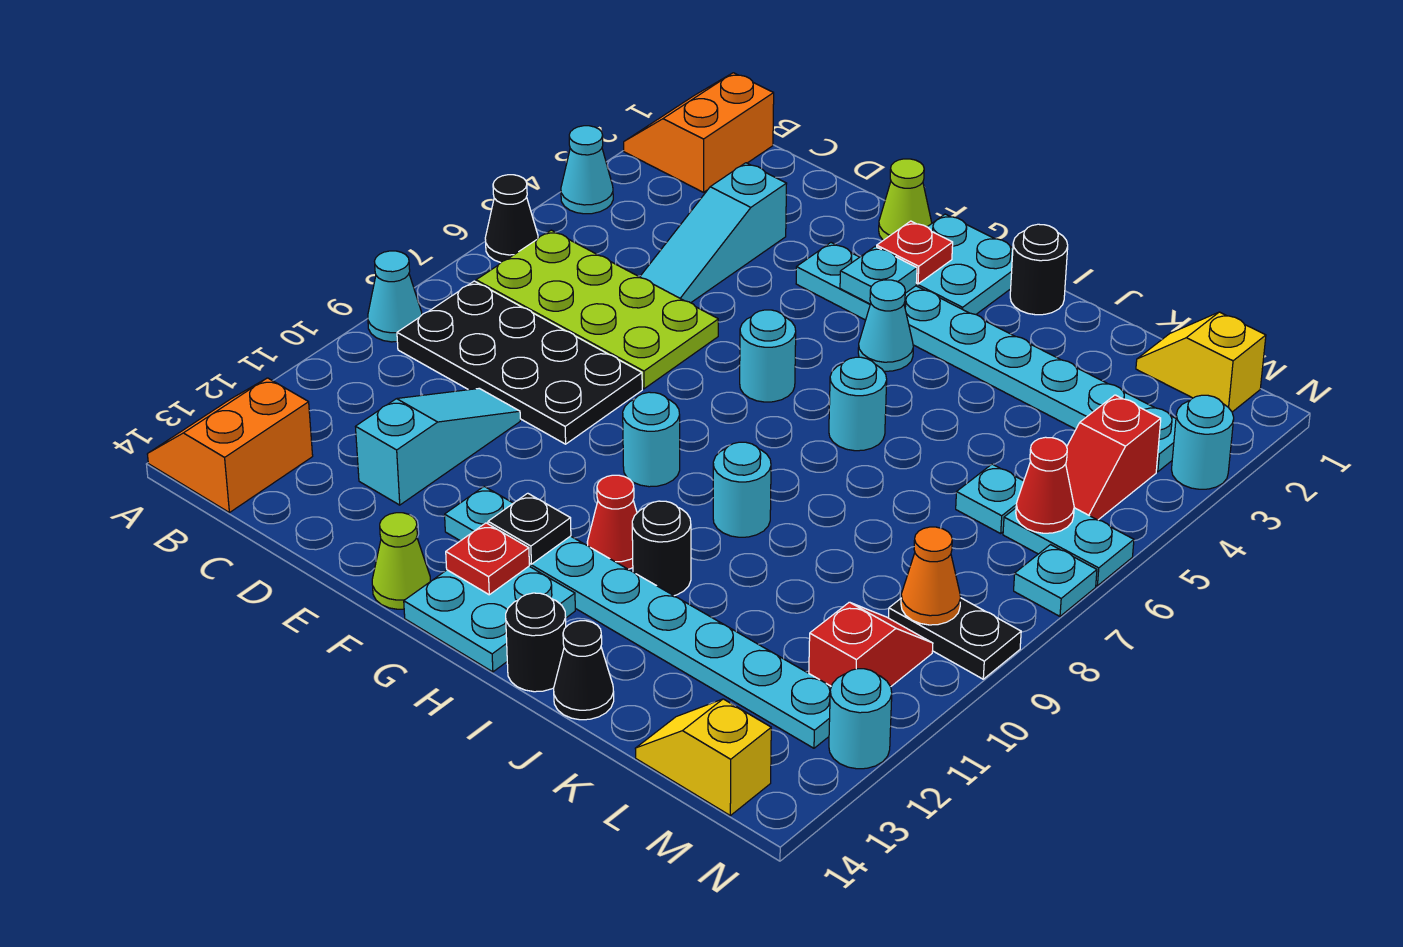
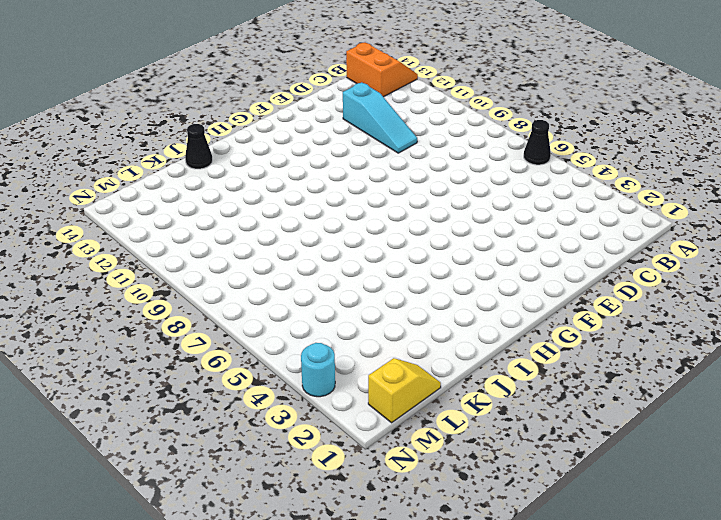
none -> orange slope A1:B2 level 1 top B
none -> cyan cone A4 level 1
none -> cyan cone A9 level 1
none -> lime plate B6:E7 level 1

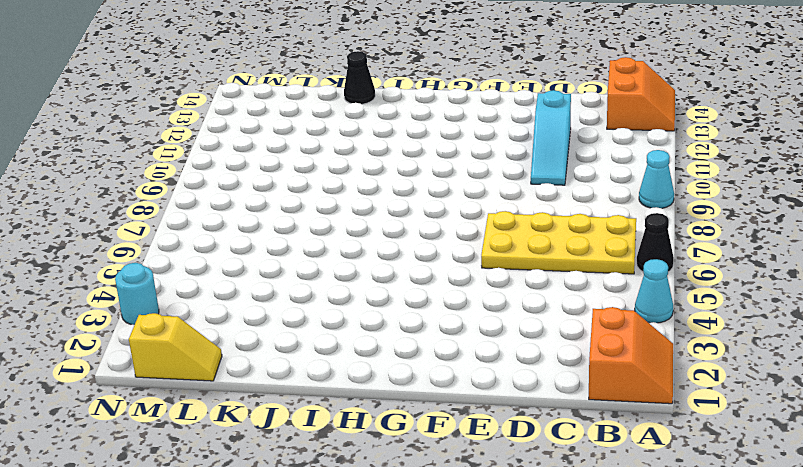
yellow plate B6:E7 level 1 -> lime plate B6:E7 level 1
none -> black plate B8:E9 level 1
none -> cyan slope D3:D5 level 1 top 3
none -> lime cone F1 level 1
none -> cyan plate F3:M3 level 1

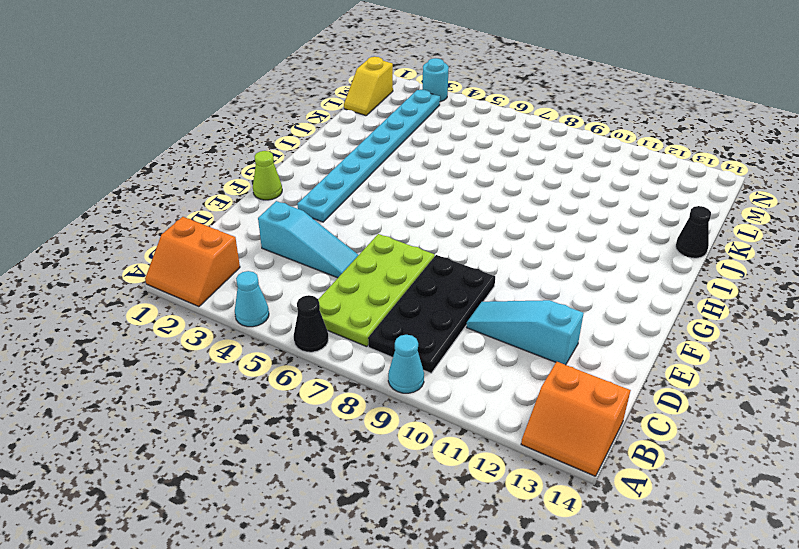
none -> cyan plate F12:M12 level 1
none -> lime cone F14 level 1
none -> cyan plate G1:H2 level 1
none -> cyan round brick G6 level 1

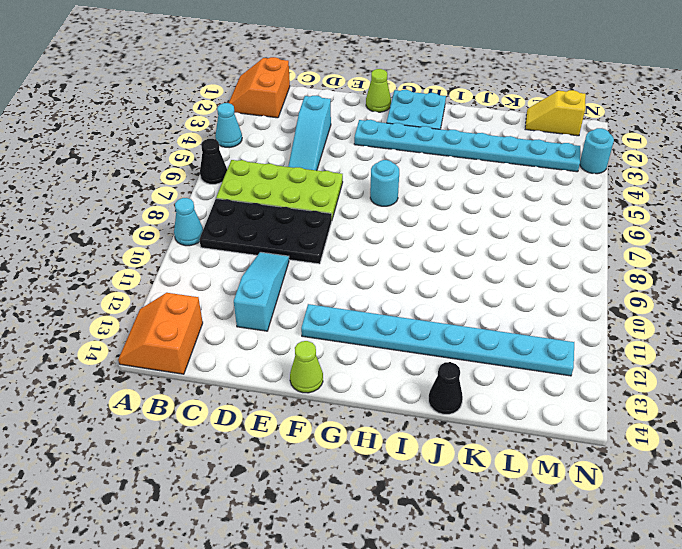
none -> cyan round brick G9 level 1
none -> cyan plate G13:H14 level 1
none -> cyan cone H4 level 1
none -> red cone H11 level 1

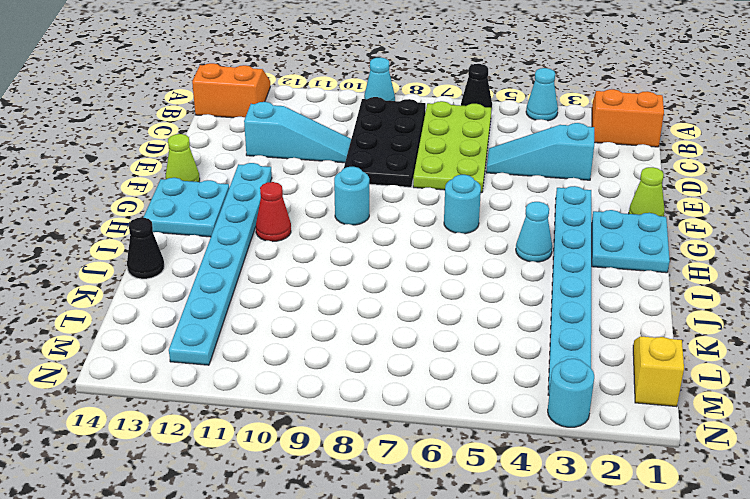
none -> black round brick I1 level 1
none -> cyan round brick I6 level 1
none -> cyan round brick I9 level 1
none -> black round brick I11 level 1

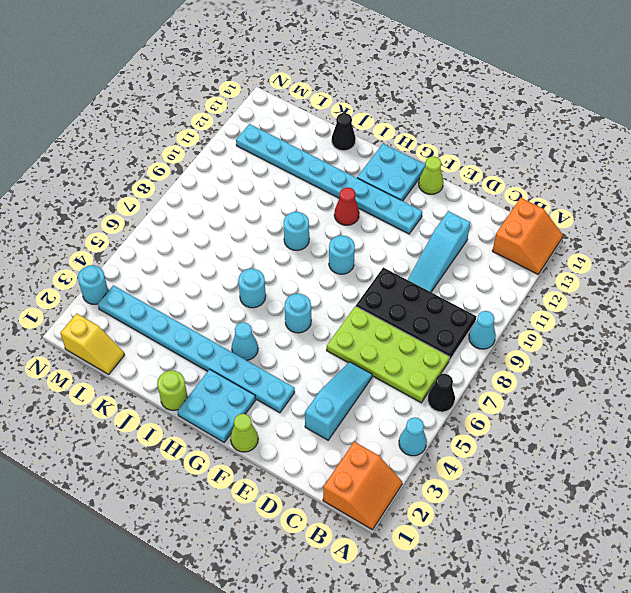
lime round brick I1 level 1 -> black round brick I1 level 1
none -> black round brick I11 level 1
none -> black round brick I14 level 1
none -> cyan plate L6 level 1
none -> yellow slope L14:M14 level 1 top M

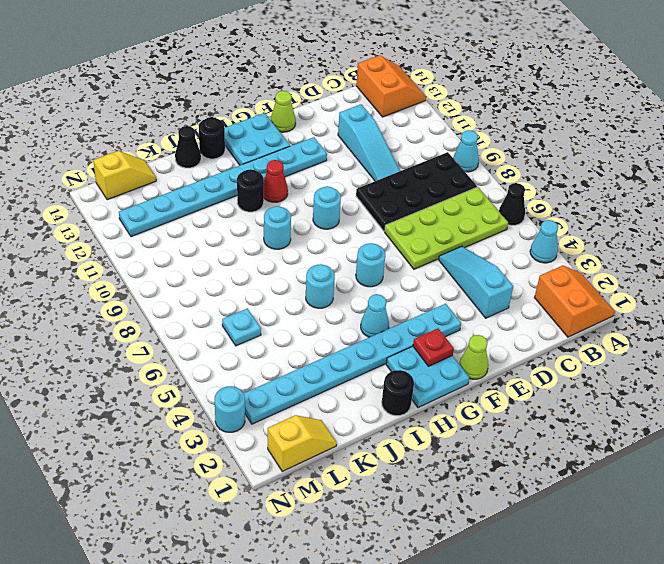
none -> red slope M4:M5 level 1 top 4
none -> cyan plate M6:N6 level 1
none -> black plate M9:N9 level 1
none -> red slope M10:M11 level 1 top 11

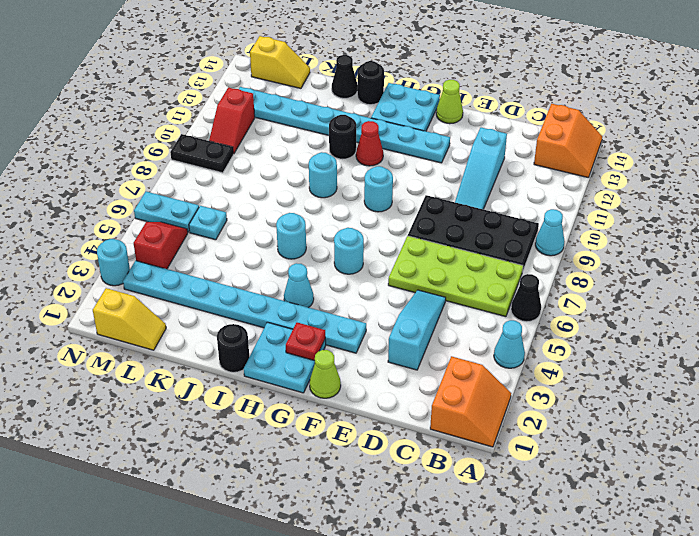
none -> cyan plate N7 level 1
none -> cyan round brick N12 level 1
none -> cyan plate G3 level 2
none -> black plate G12 level 2

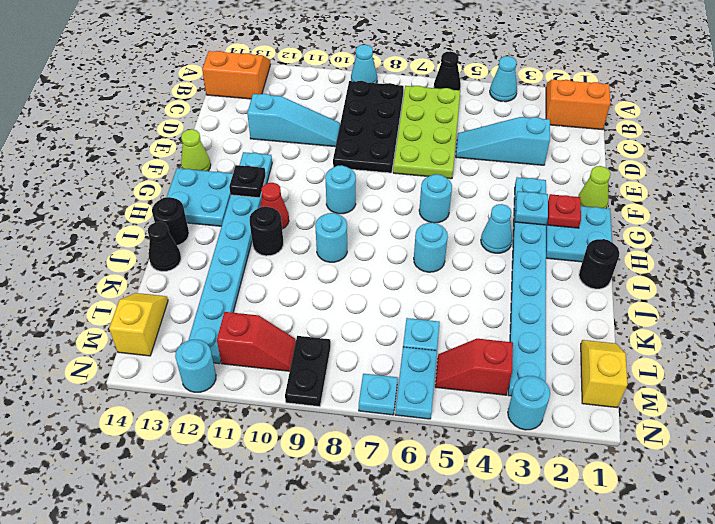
none -> red plate G13 level 2
none -> red cone M6 level 2
none -> orange cone M9 level 2

